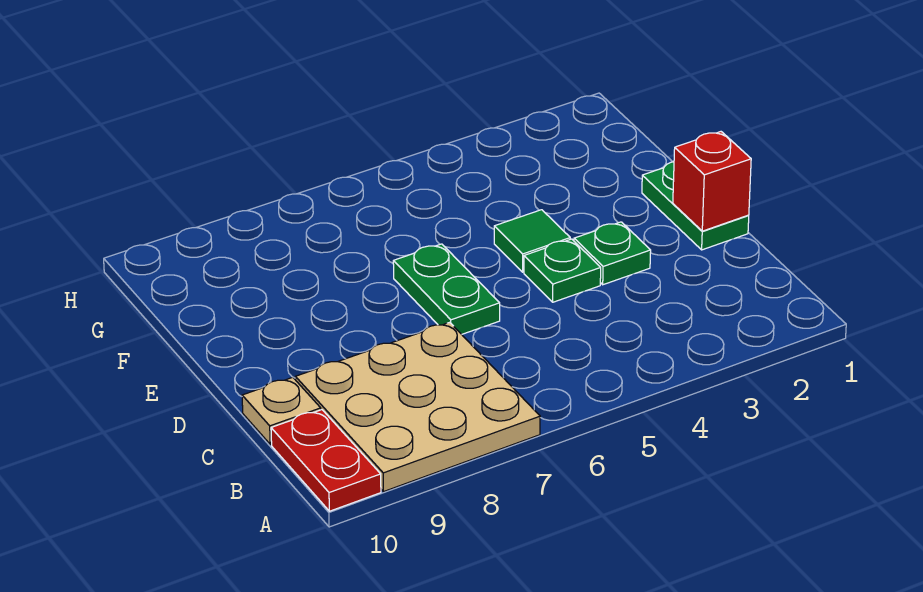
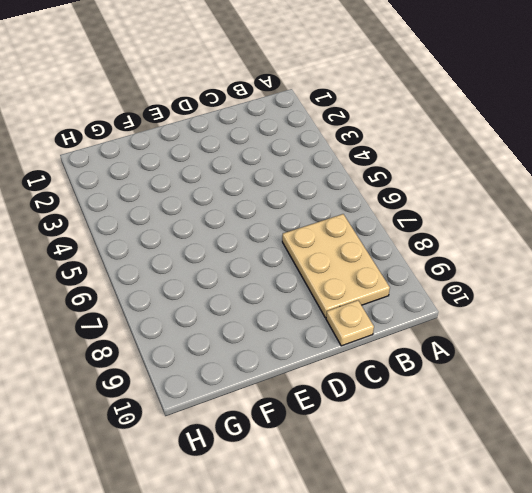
tan plate B7:C9 level 1 -> tan plate A7:C9 level 1
none -> red plate A10:B10 level 1
none -> green plate D1:E1 level 1

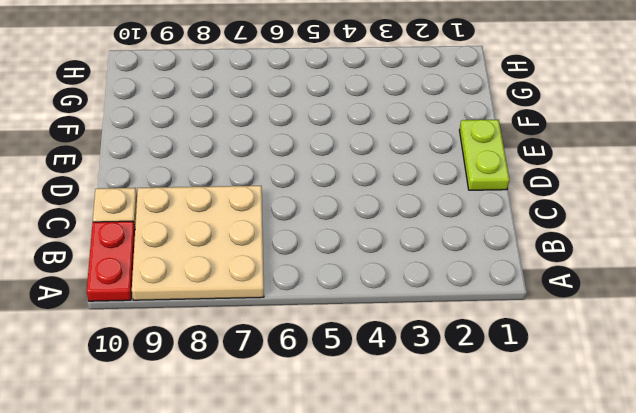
lime plate D1:E1 level 1 -> green plate D1:E1 level 1
none -> green plate D3 level 1
none -> green plate D4 level 1

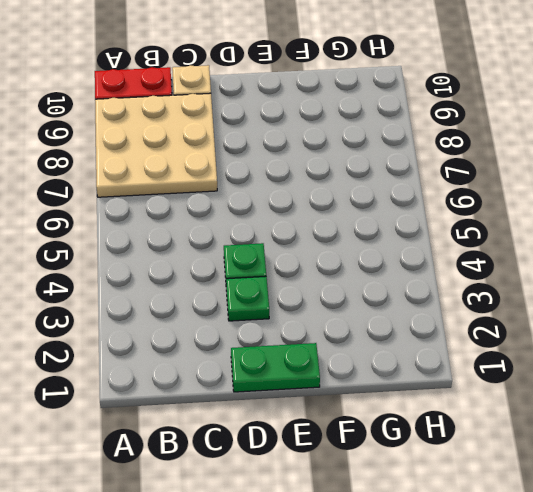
none -> green plate D6:E6 level 1
none -> green tile E4 level 1

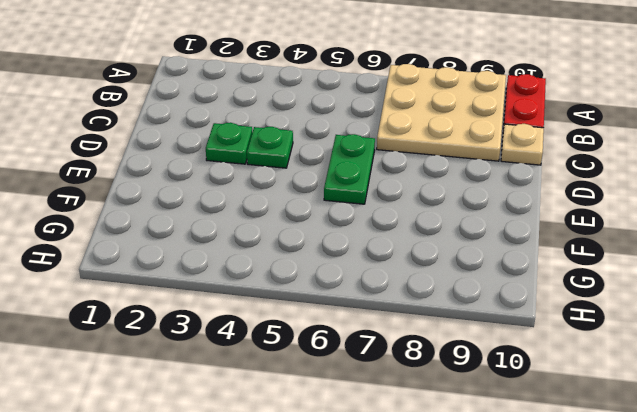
none -> green plate D1:E1 level 1
none -> green tile E4 level 1

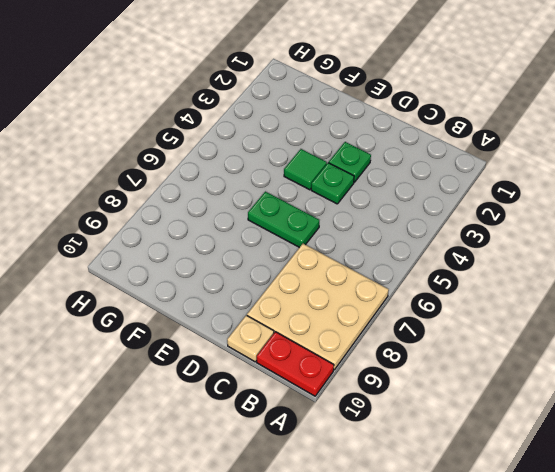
none -> green plate D1:E1 level 1
none -> red brick D1 level 2

